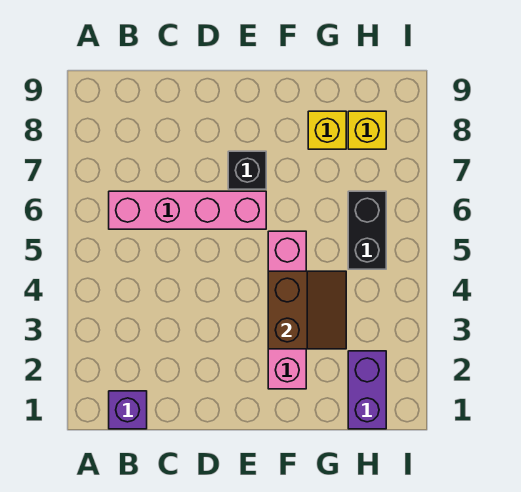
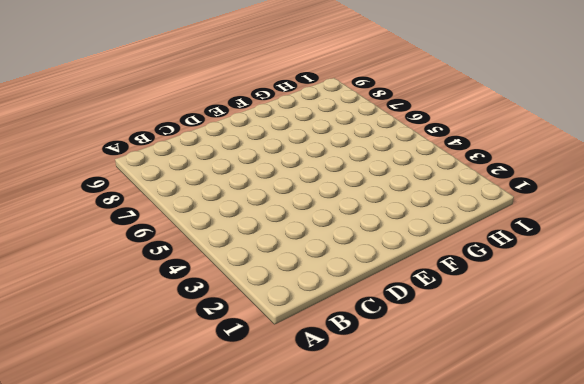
none -> purple brick B1 level 1
none -> pink brick B6:E6 level 1

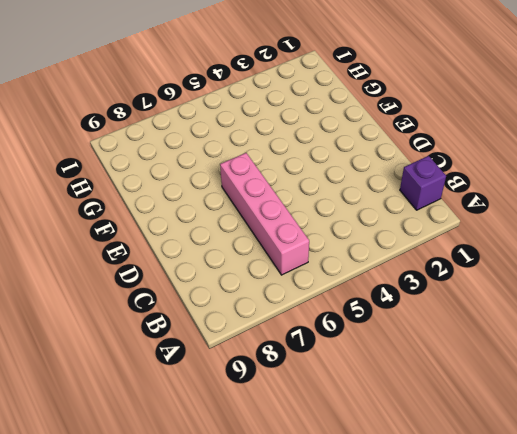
none -> black brick E7 level 1
none -> pink brick F2:F5 level 1

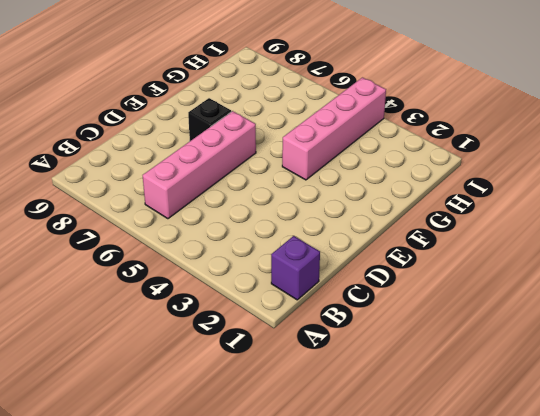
pink brick F4:I4 level 1 -> pink brick F2:F5 level 1
none -> yellow brick G8 level 1
none -> purple brick H1:H2 level 1

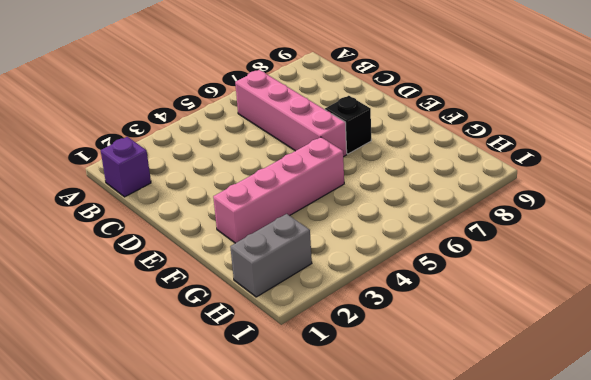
grey brick H1:H2 level 1 -> purple brick H1:H2 level 1
none -> yellow brick G8 level 1
none -> black brick H5:H6 level 1

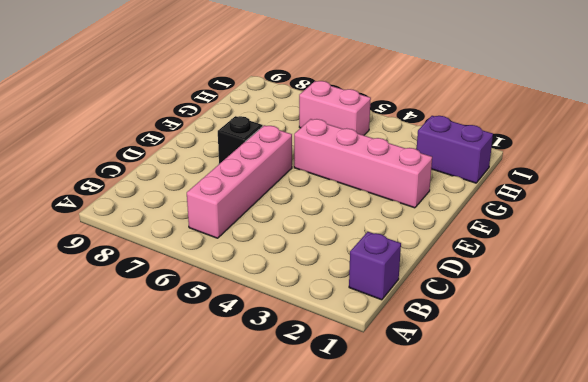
pink brick H5:H6 level 1 -> black brick H5:H6 level 1
none -> yellow brick G8 level 1
none -> yellow brick H8 level 1

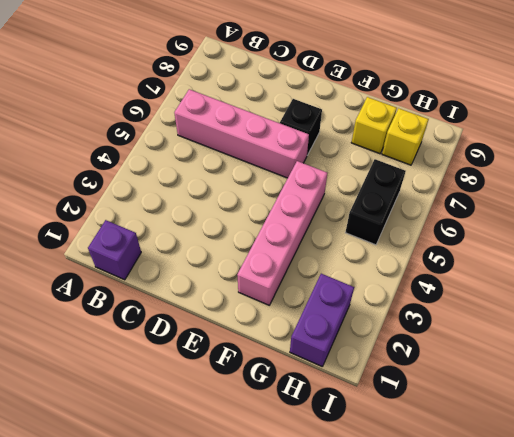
none -> brown slope F3:G4 level 2 top F

